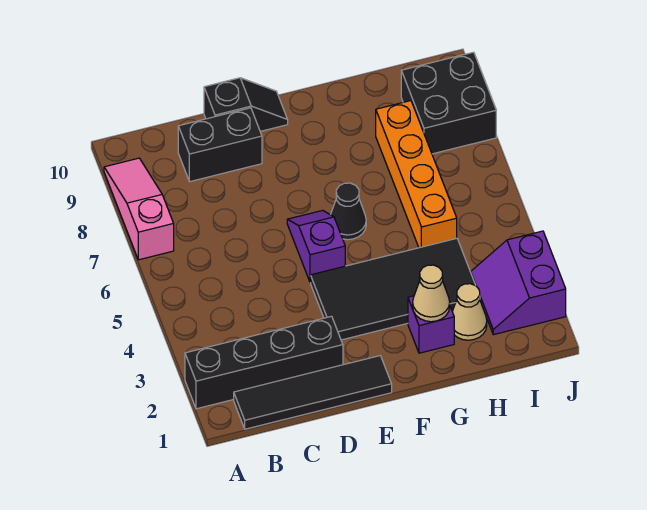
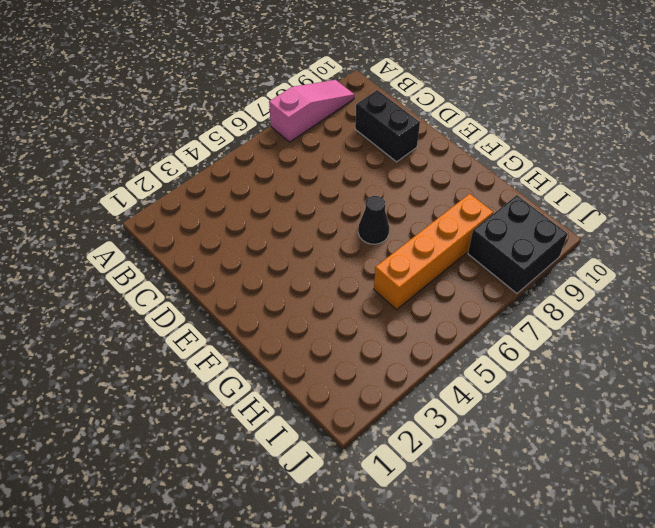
none -> black brick A2:D2 level 1
none -> black tile B1:E1 level 1
none -> black slope D10:E10 level 1 top D

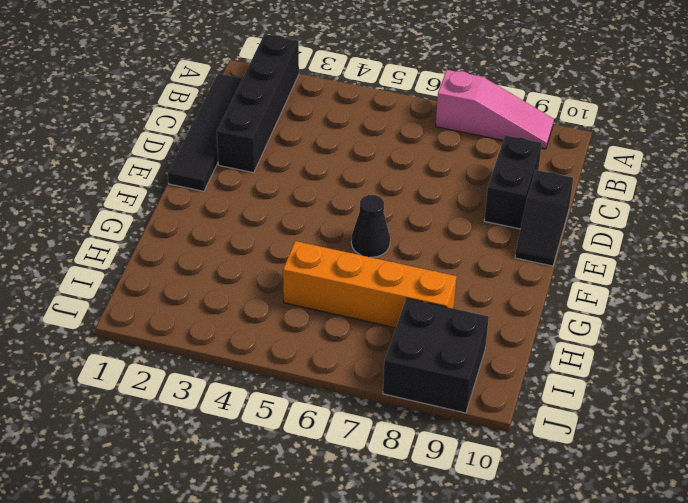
none -> black tile E3:H4 level 1
none -> purple slope E5:E6 level 1 top 5
none -> purple brick G2 level 1

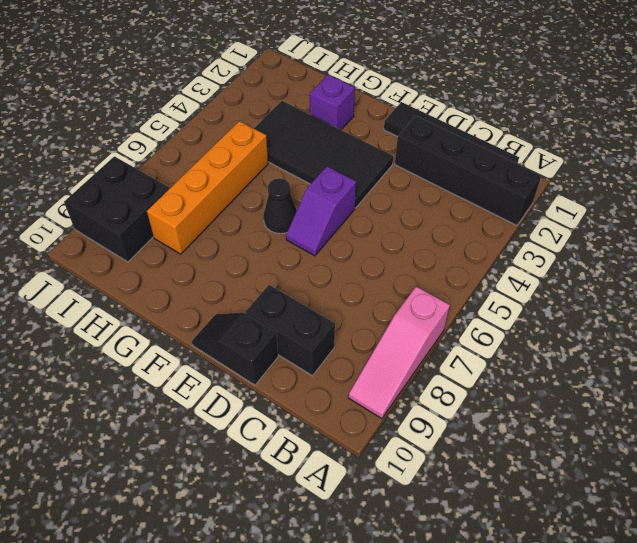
none -> tan cone H2 level 1
none -> purple slope I2:J3 level 1 top J
none -> tan cone G2 level 2

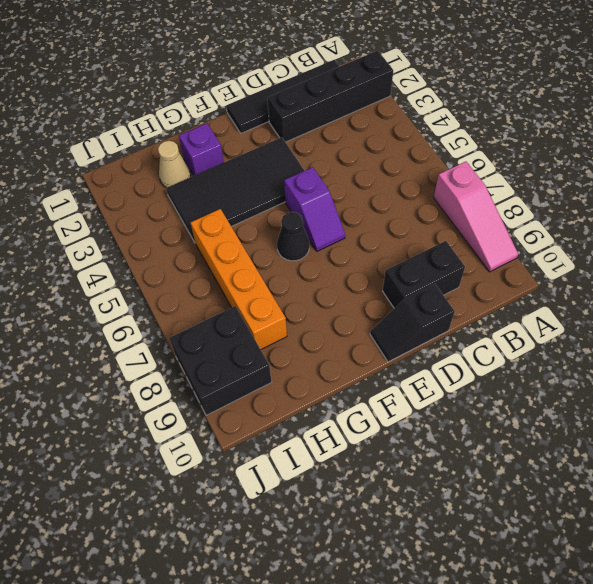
none -> purple slope I2:J3 level 1 top J
none -> tan cone G2 level 2

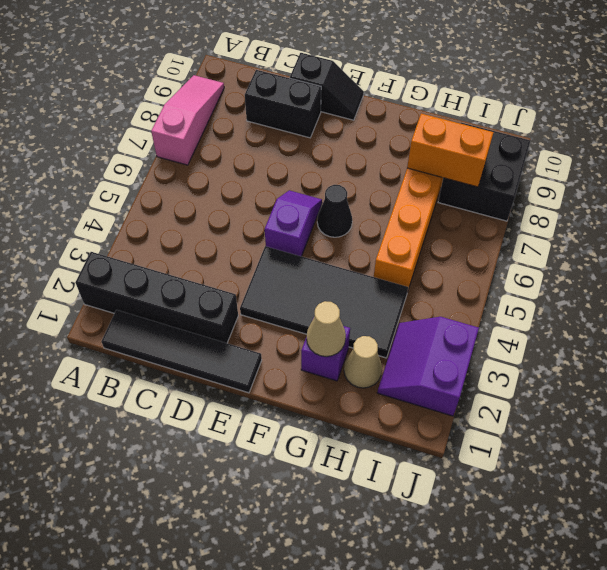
orange brick H8:I8 level 2 -> none

